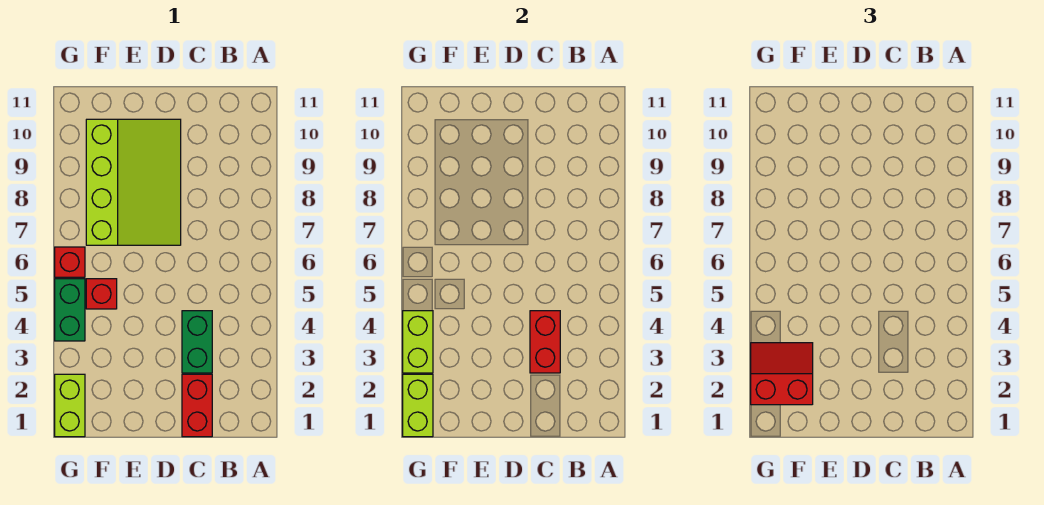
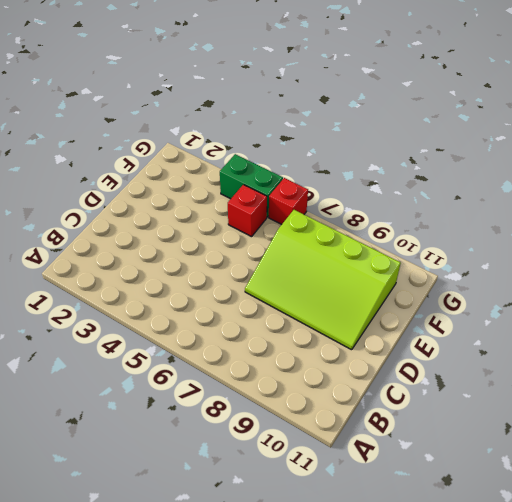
none -> red brick C1:C2 level 1
none -> green brick C3:C4 level 1

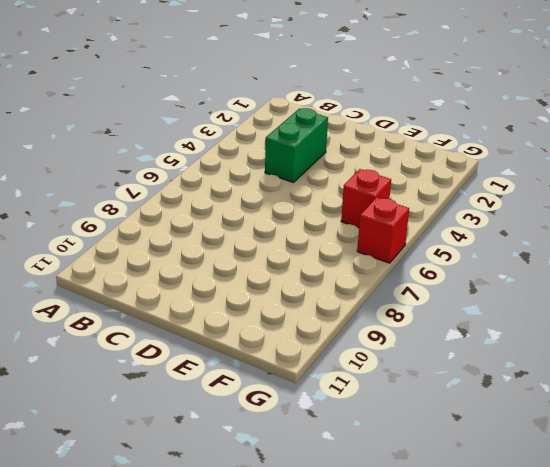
none -> red brick C1:C2 level 1
none -> lime slope D7:F10 level 1 top F

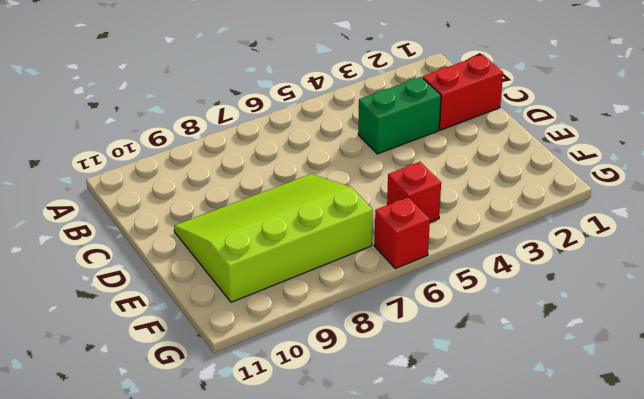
none -> lime brick G1:G2 level 1
none -> green brick G4:G5 level 1

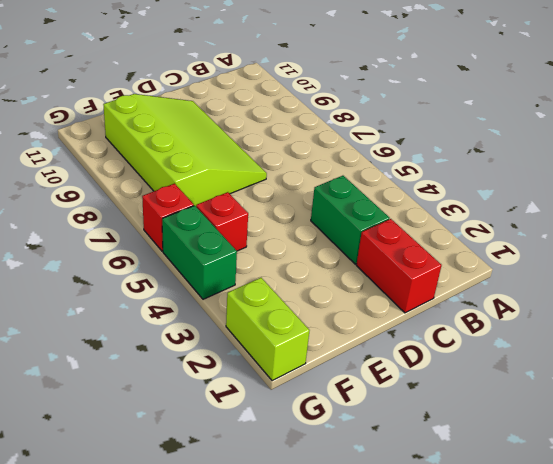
none -> red brick C3:C4 level 2
none -> lime brick G1:G2 level 2

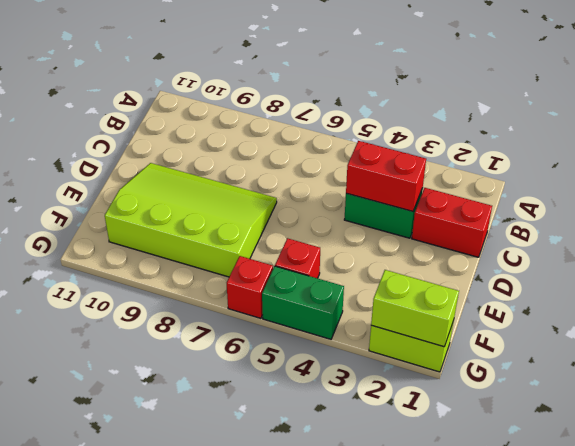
none -> lime brick G3:G4 level 2
none -> red slope F2:G3 level 3 top 2

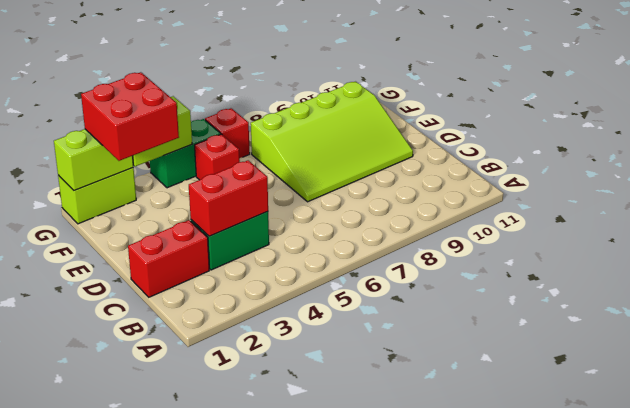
red brick F2:G3 level 3 -> red slope F2:G3 level 3 top 2

